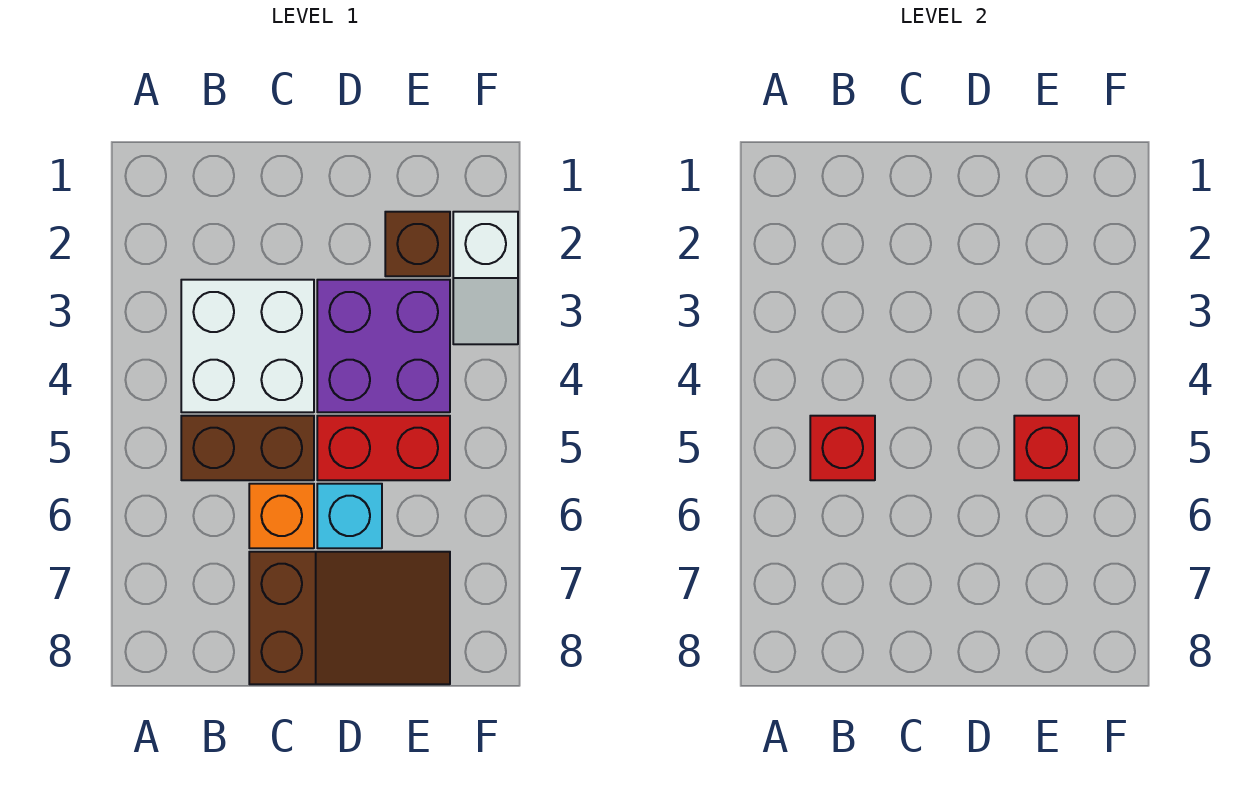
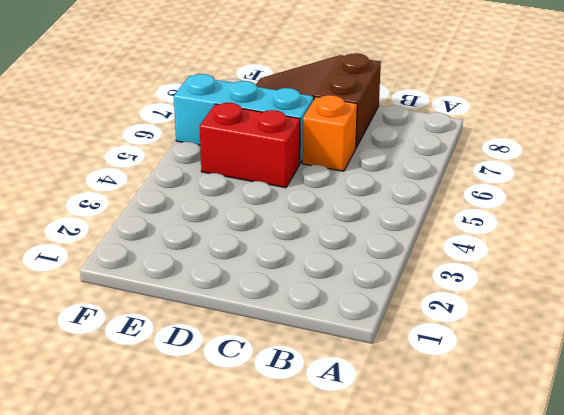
cyan brick D6:F6 level 1 -> cyan brick D6 level 1
none -> white brick B3:C4 level 1
none -> brown brick B5:C5 level 1

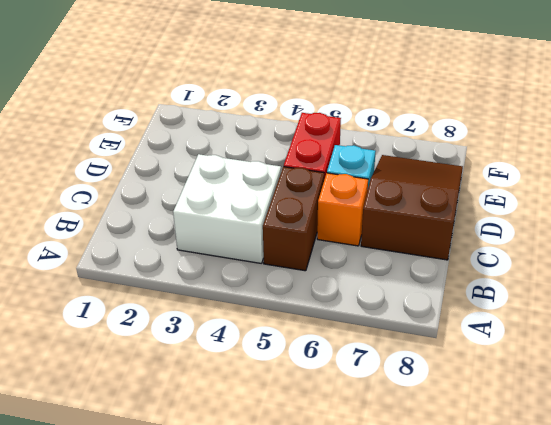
none -> purple brick D3:E4 level 1
none -> brown brick E2 level 1

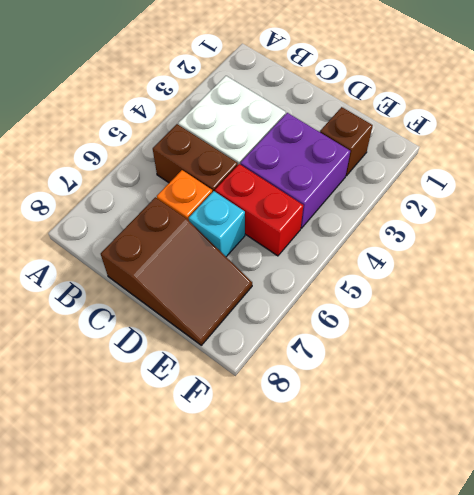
none -> white slope F2:F3 level 1 top 2
none -> red brick B5 level 2

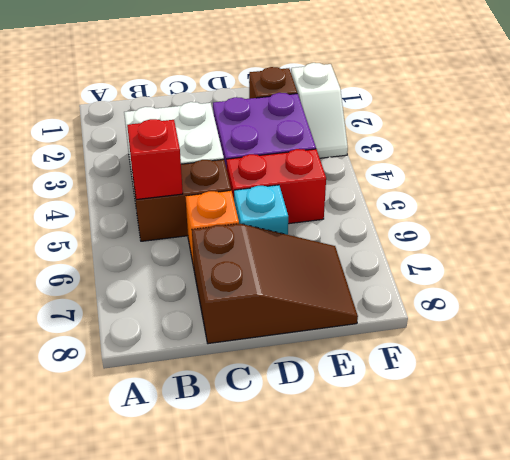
none -> red brick E5 level 2

